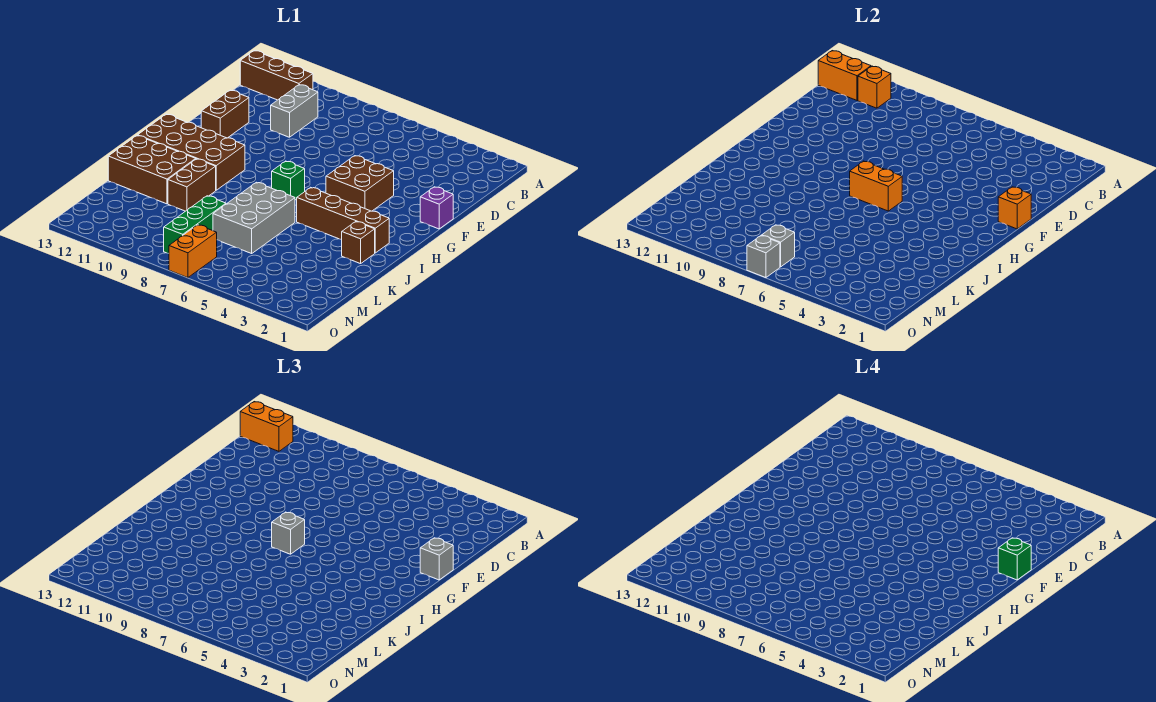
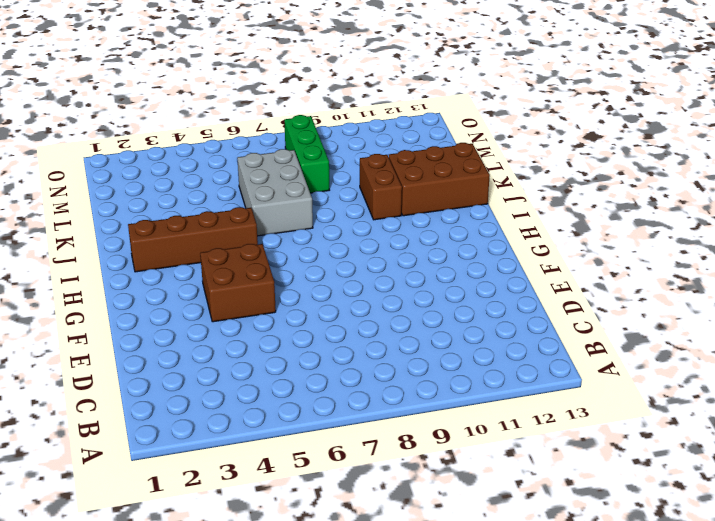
none -> brown brick B11:B13 level 1
none -> grey brick C10:D10 level 1
none -> brown brick E12:F12 level 1

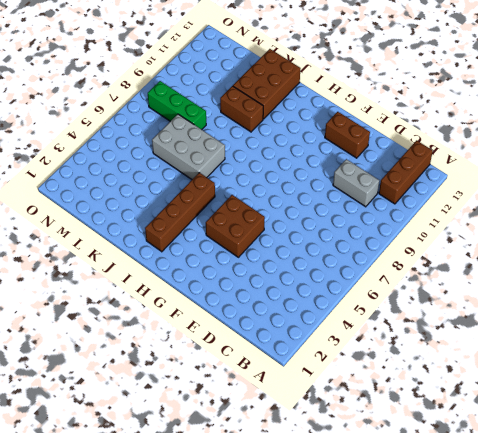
none -> purple brick F1 level 1
none -> green brick H7 level 1
none -> brown brick H10:I13 level 1

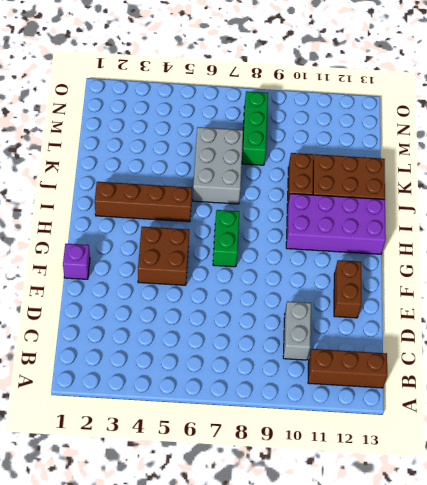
green brick G7:H7 level 1 -> green brick H7 level 1
purple brick H10:I13 level 1 -> brown brick H10:I13 level 1
none -> brown brick J2 level 1
none -> orange brick N7:O7 level 1
none -> orange brick B11 level 2

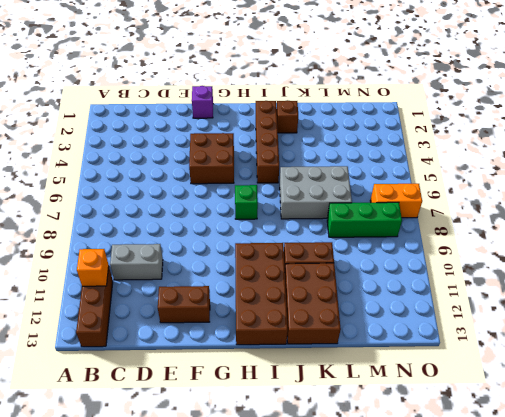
none -> orange brick B12:B13 level 2
none -> orange brick F1 level 2
none -> orange brick H6:H7 level 2

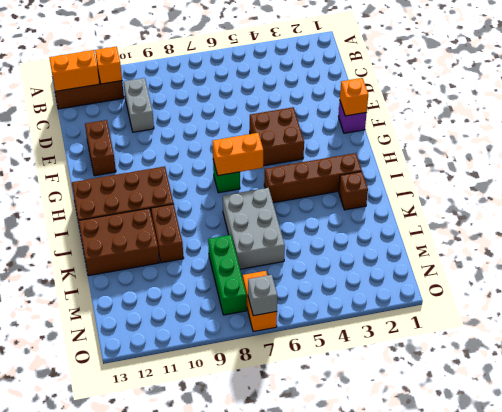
none -> grey brick N7 level 2
none -> orange brick B12:B13 level 3
none -> grey brick F1 level 3

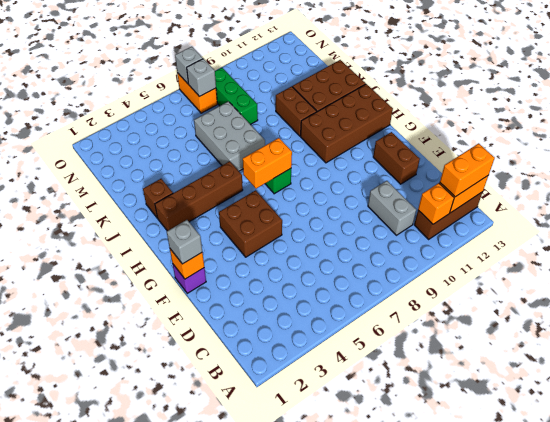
none -> grey brick H7 level 3
none -> green brick F1 level 4

